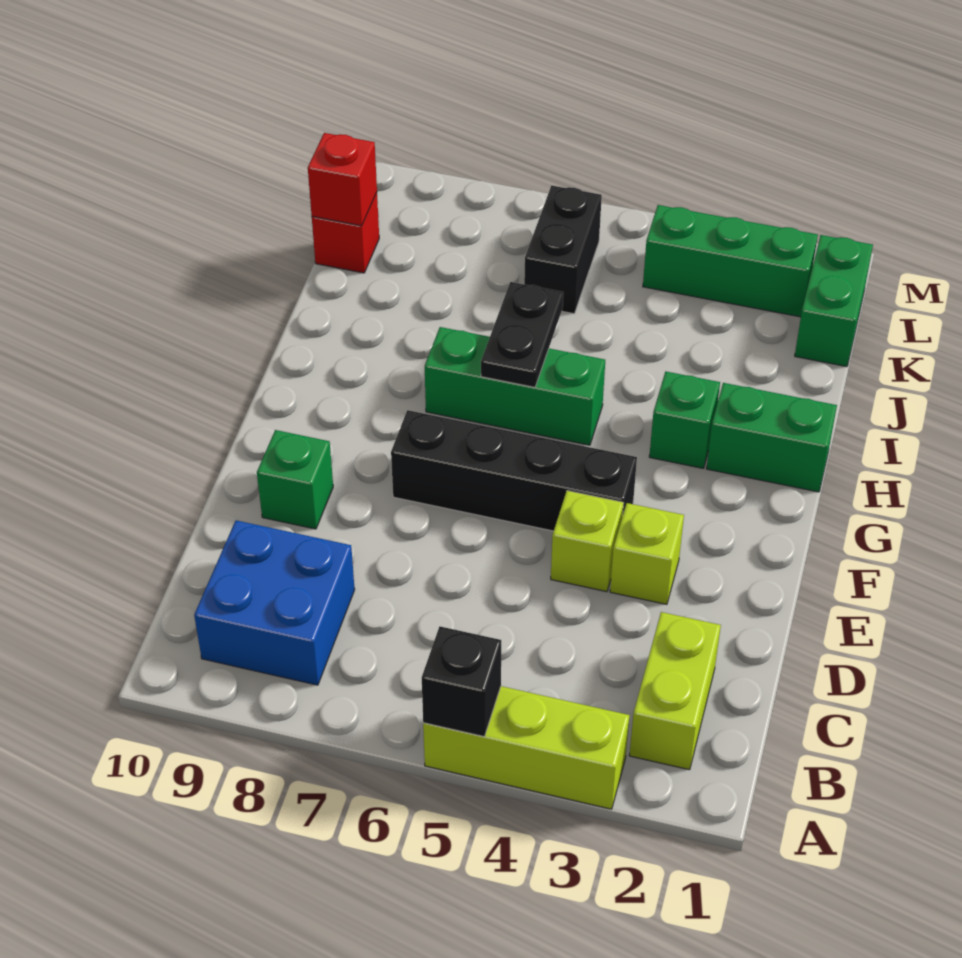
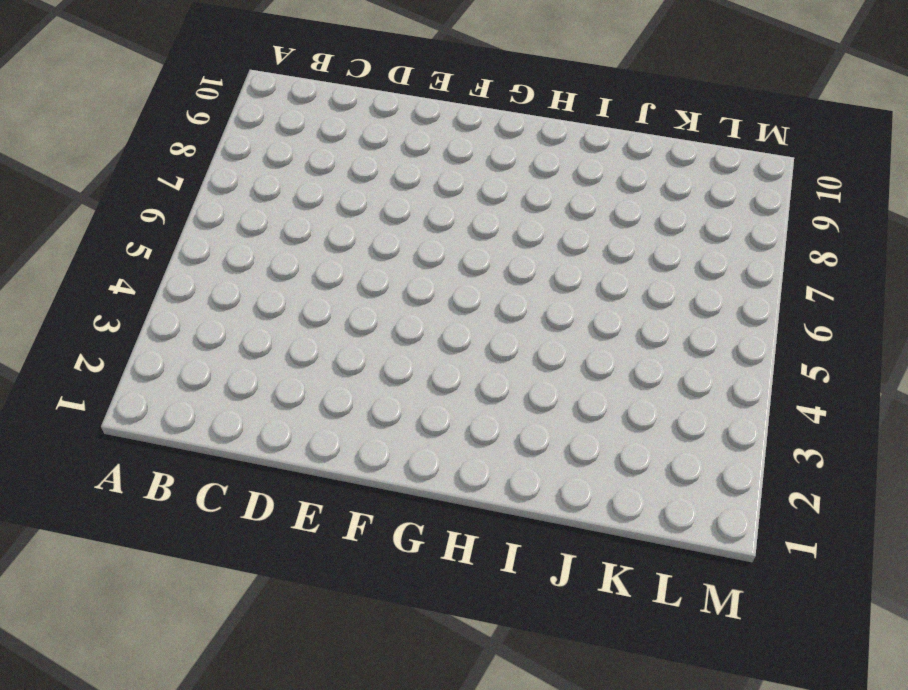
none -> lime brick A3:A5 level 1
none -> lime brick B2:C2 level 1
none -> blue brick B8:C9 level 1

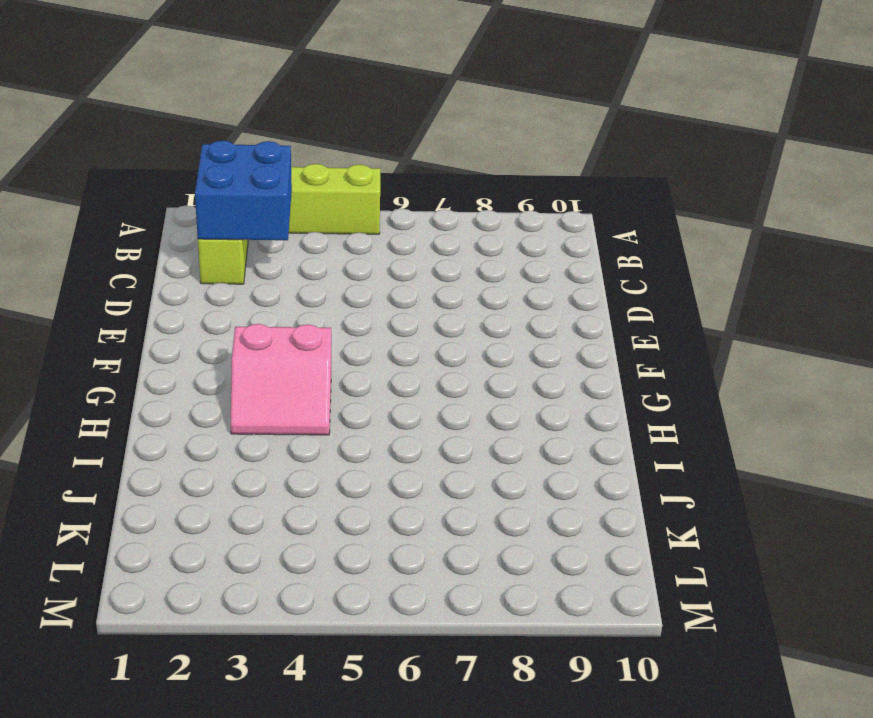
blue brick B2:C3 level 2 -> blue brick B8:C9 level 1
pink slope G3:H4 level 1 top G -> green brick H3 level 1
none -> lime brick E3 level 1
none -> lime brick E4 level 1
none -> green brick E9 level 1

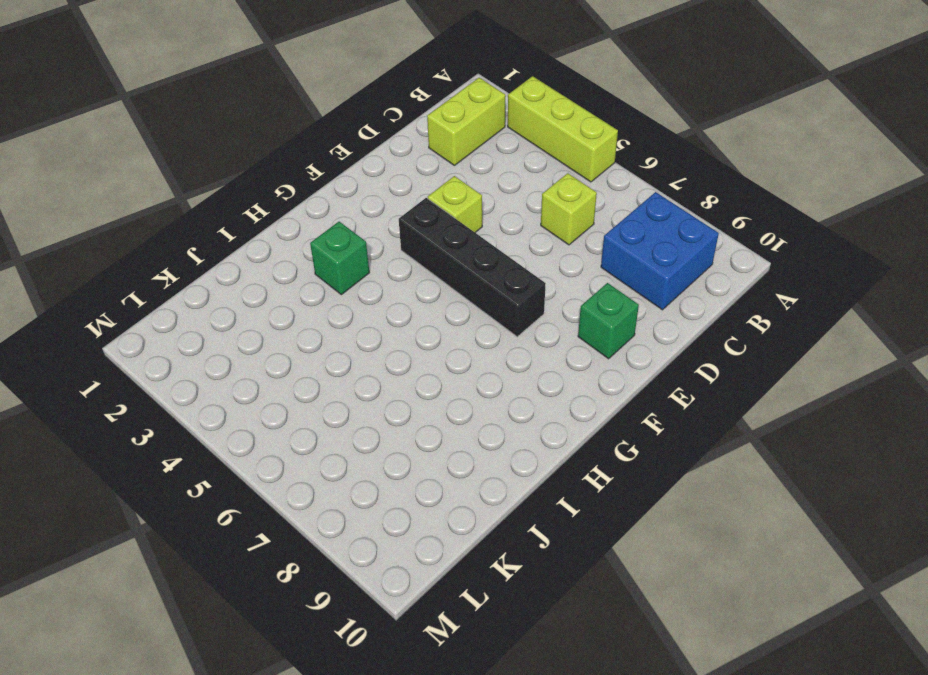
lime brick C6 level 1 -> lime brick E3 level 1
none -> green brick H1:H2 level 1
none -> green brick H5:H7 level 1
none -> green brick K1:L1 level 1

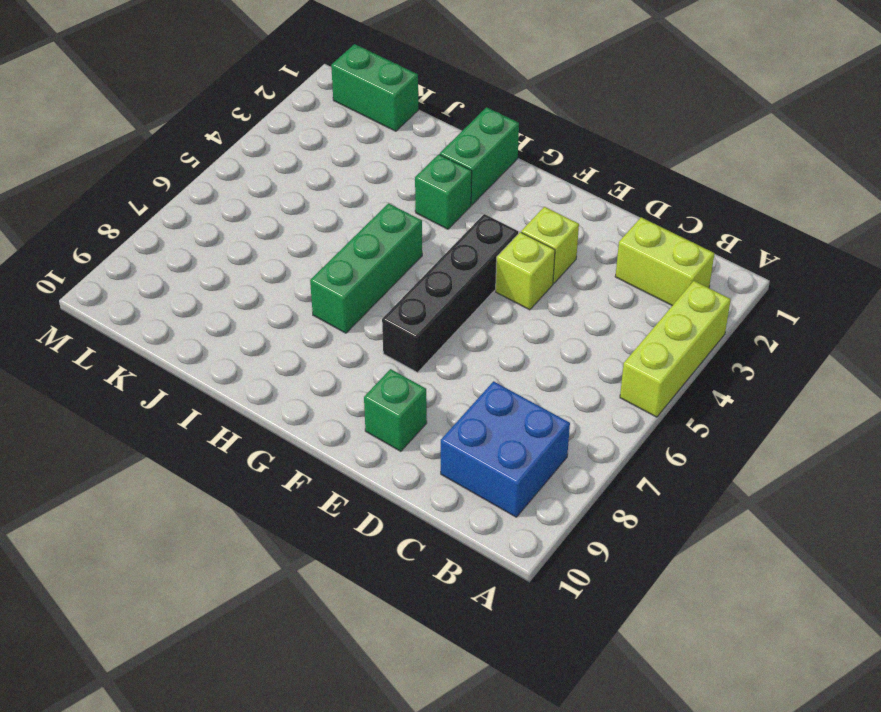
none -> black brick K6:L6 level 1
none -> red brick K10 level 1
none -> green brick L2:L4 level 1

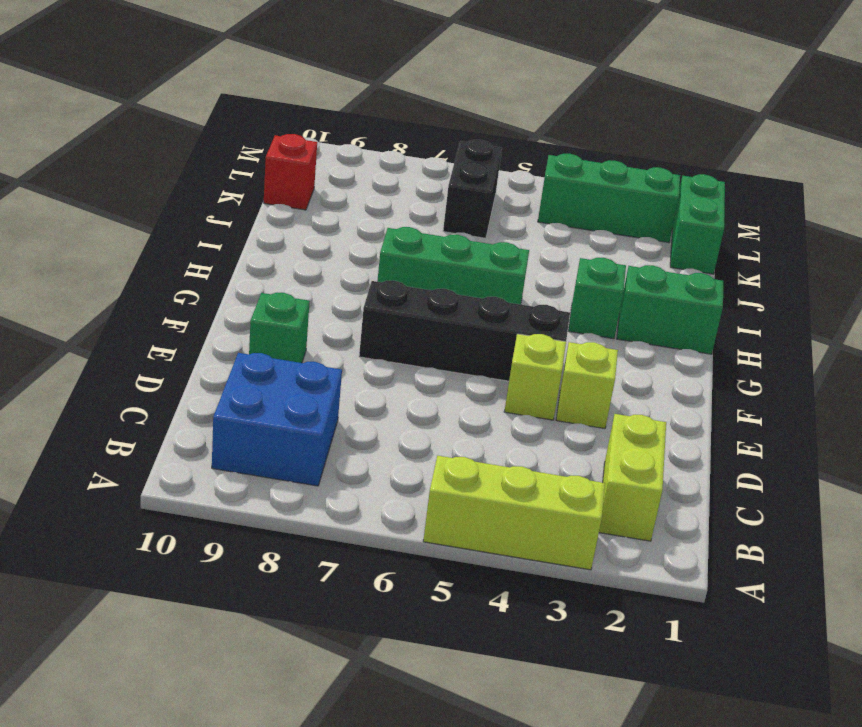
none -> black brick A5 level 2
none -> black plate H6:I6 level 2
none -> red brick K10 level 2

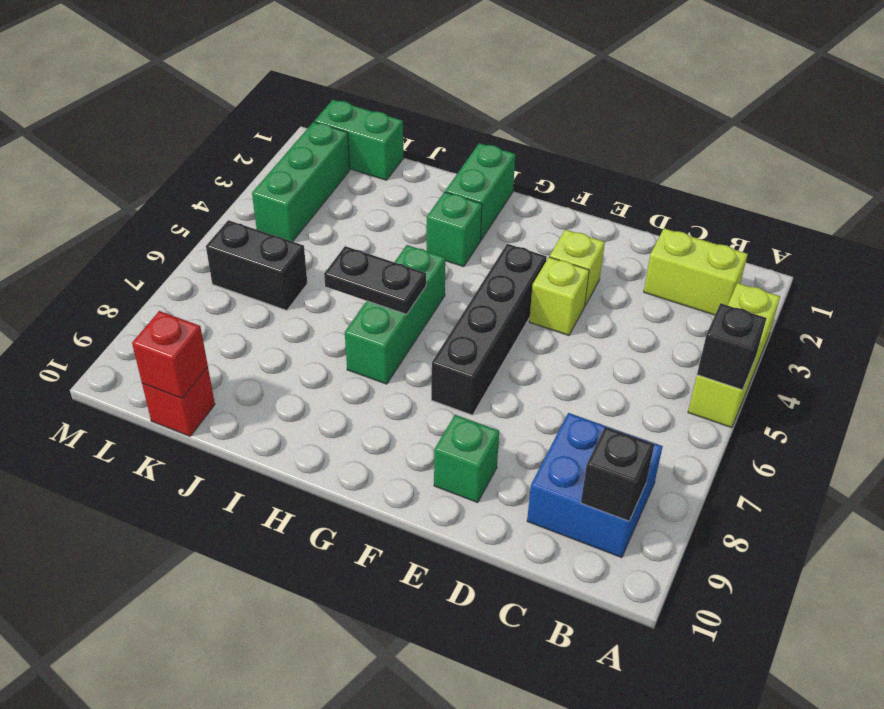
black brick B9 level 2 -> none

